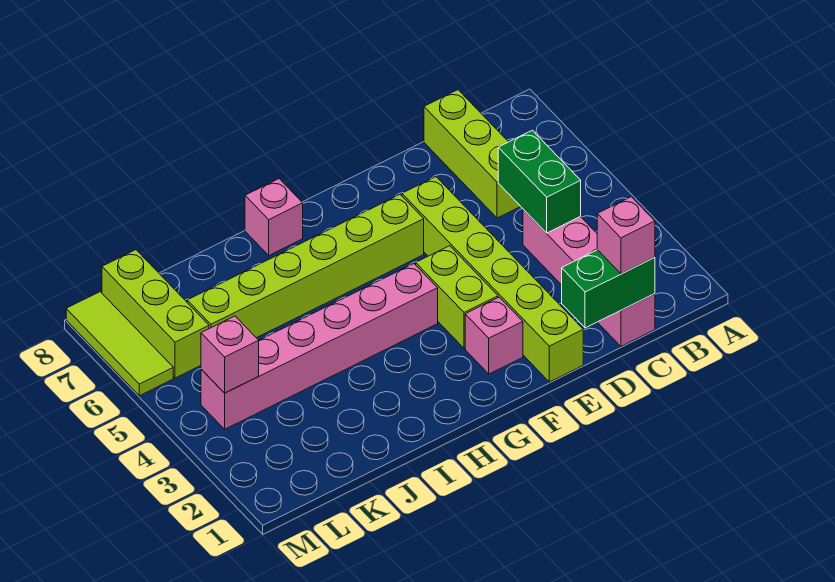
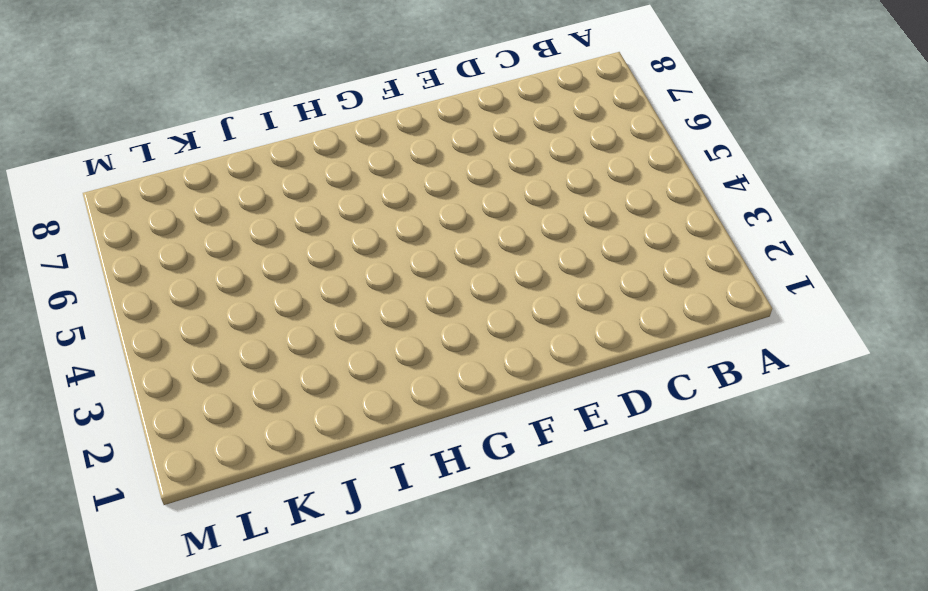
none -> pink brick C1:C4 level 1
none -> lime brick C6:C8 level 1
none -> lime brick E1:E6 level 1

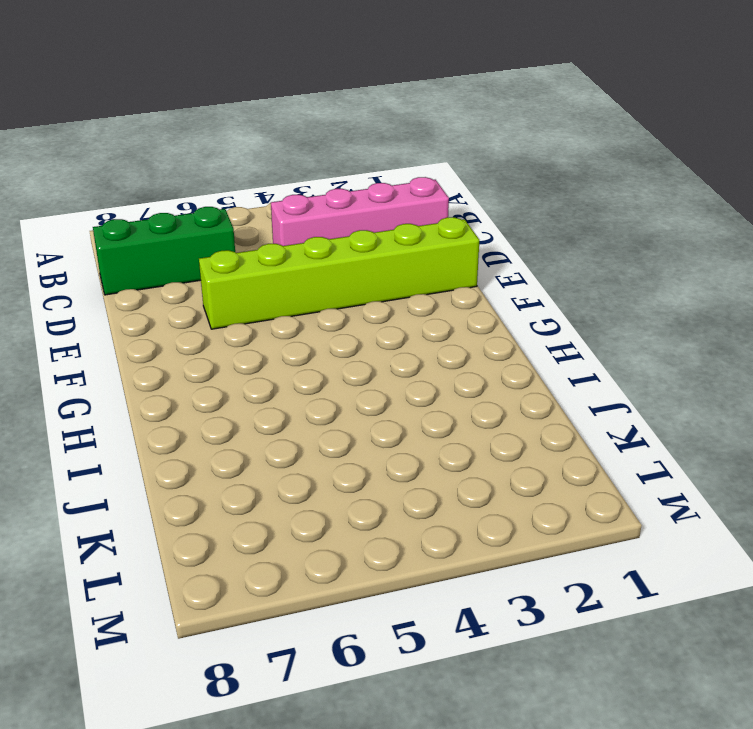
green brick C6:C8 level 1 -> lime brick C6:C8 level 1
none -> pink brick F2 level 1
none -> lime brick F3:F4 level 1
none -> lime brick F6:K6 level 1

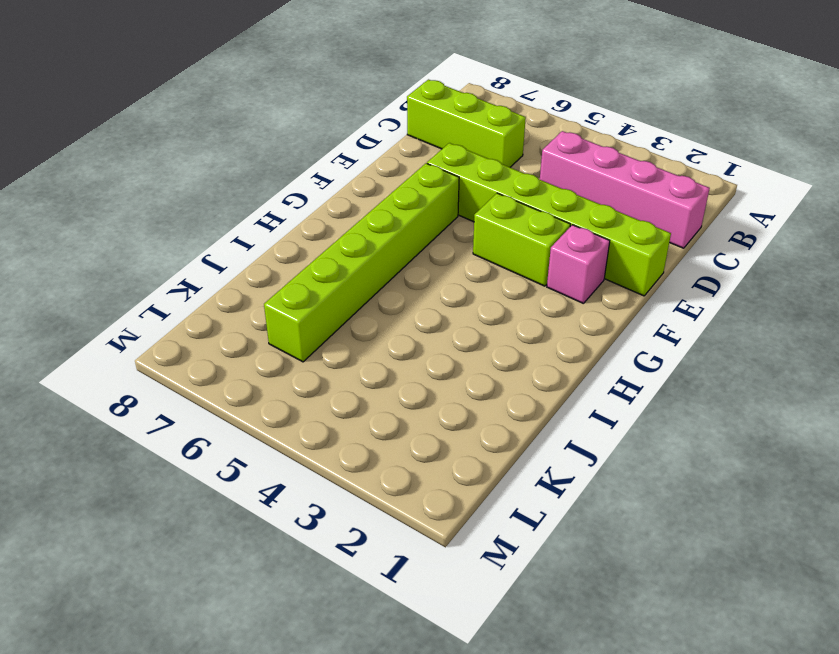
none -> pink brick G4:L4 level 1
none -> pink brick H8 level 1
none -> lime brick L6:L8 level 1

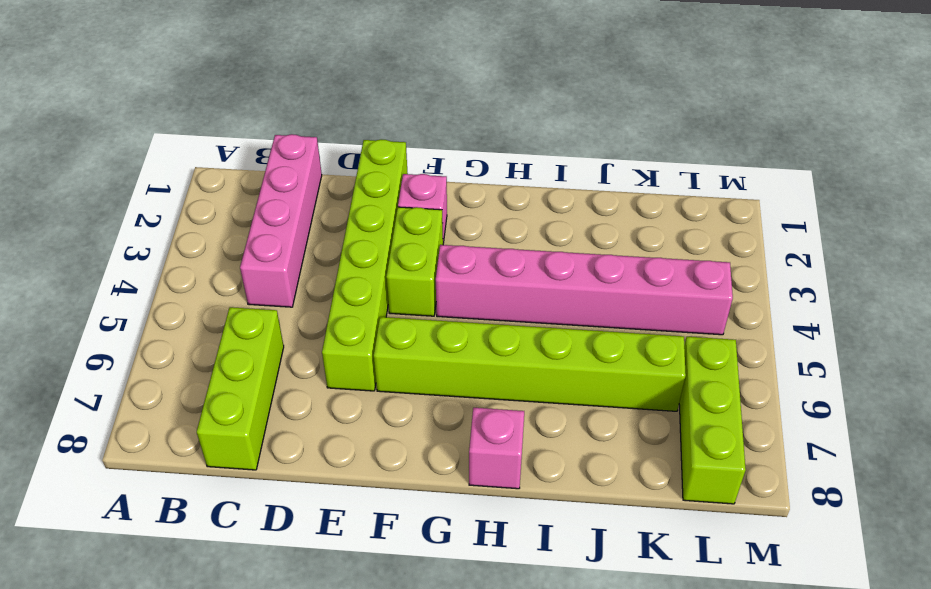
none -> lime tile M6:M8 level 1
none -> green brick C1:D1 level 2
none -> green brick C4:C5 level 2

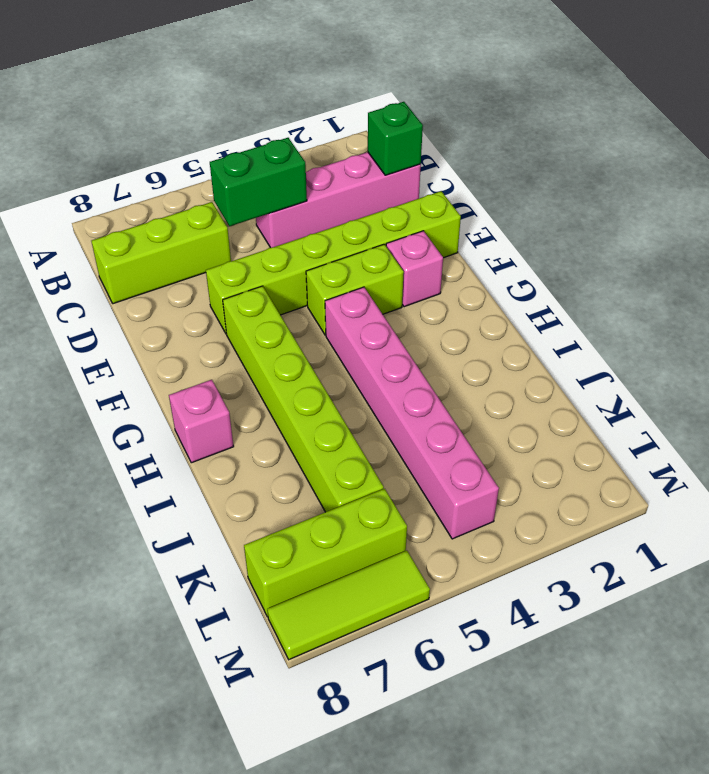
green brick C1 level 2 -> green brick C1:D1 level 2
none -> pink brick L4 level 2
none -> pink brick C1 level 3

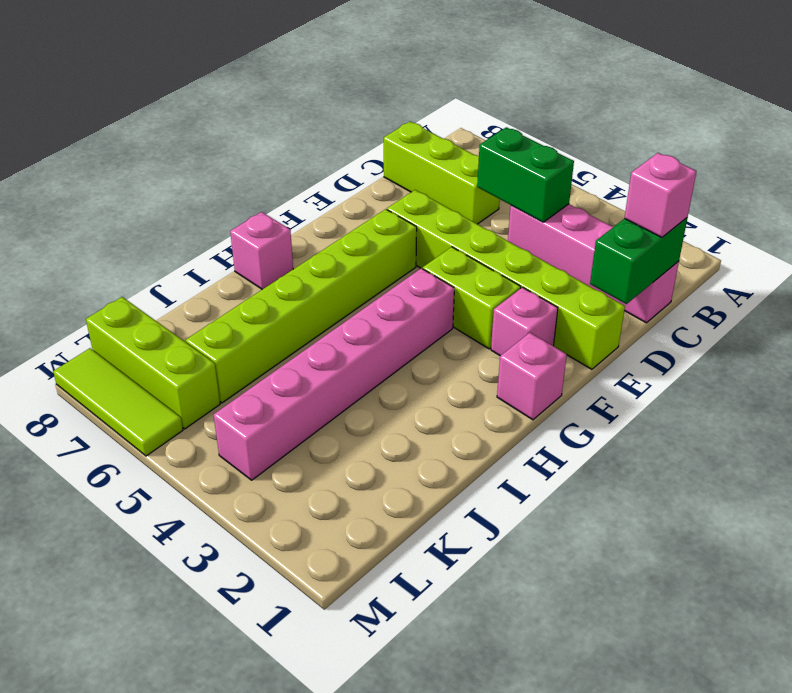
pink brick G1 level 1 -> pink brick L4 level 2

